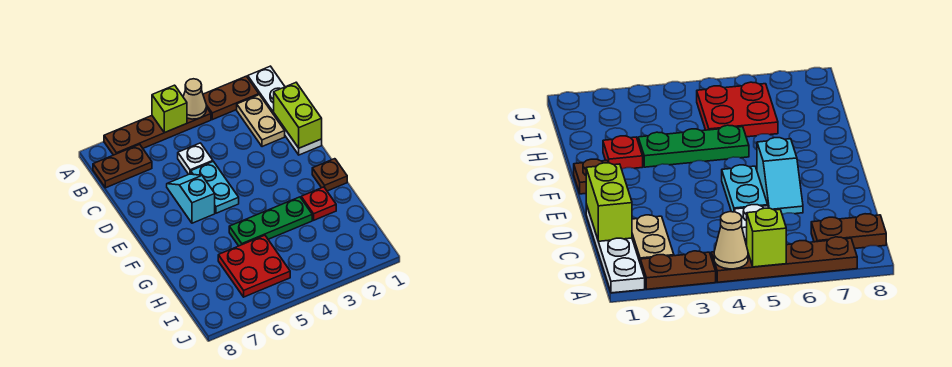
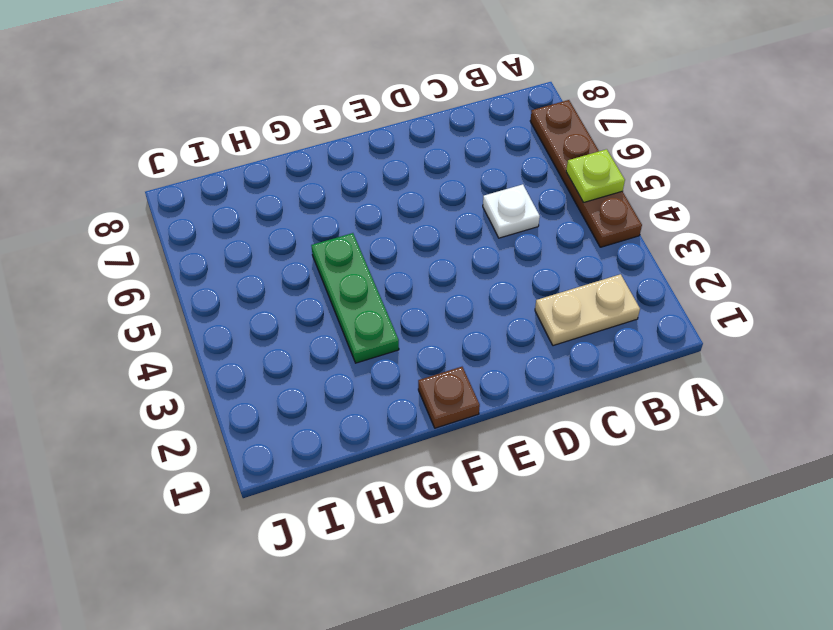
lime plate A5 level 2 -> lime brick A5 level 2
none -> white plate A1:D1 level 1
none -> brown plate A2:A3 level 1
none -> brown plate B7:B8 level 1

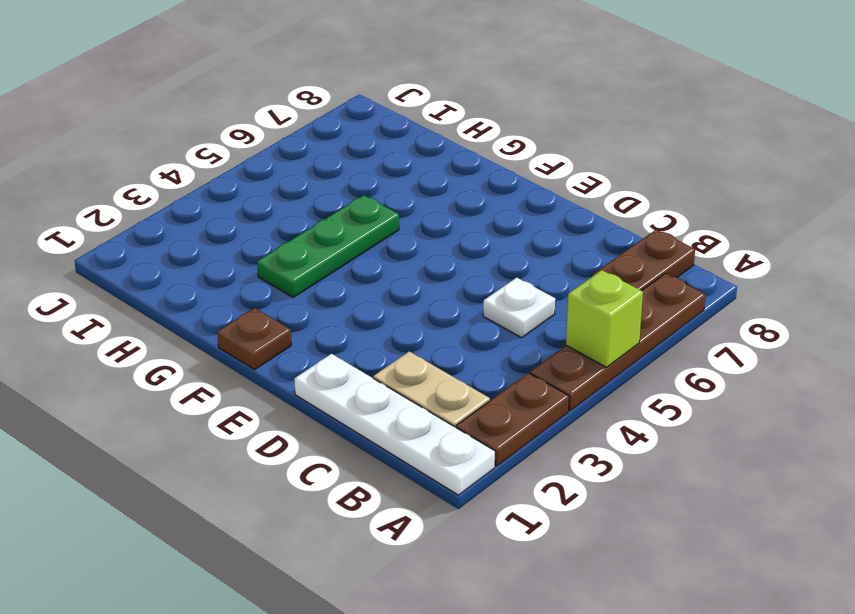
none -> cyan plate D5:E5 level 1
none -> cyan slope D6:E6 level 1 top E
none -> red plate G2 level 1

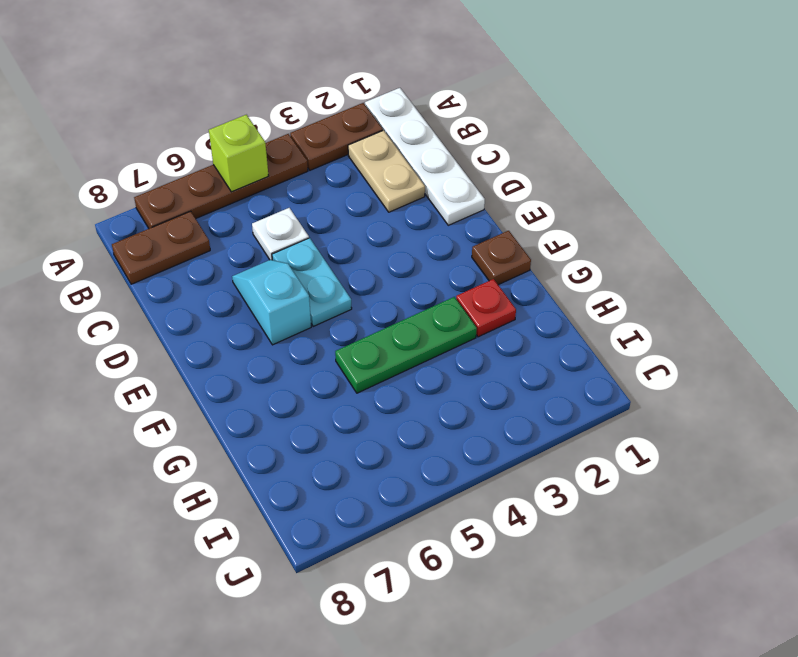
none -> red plate H5:I6 level 1
none -> tan cone A4 level 2
none -> lime brick C1:D1 level 2

